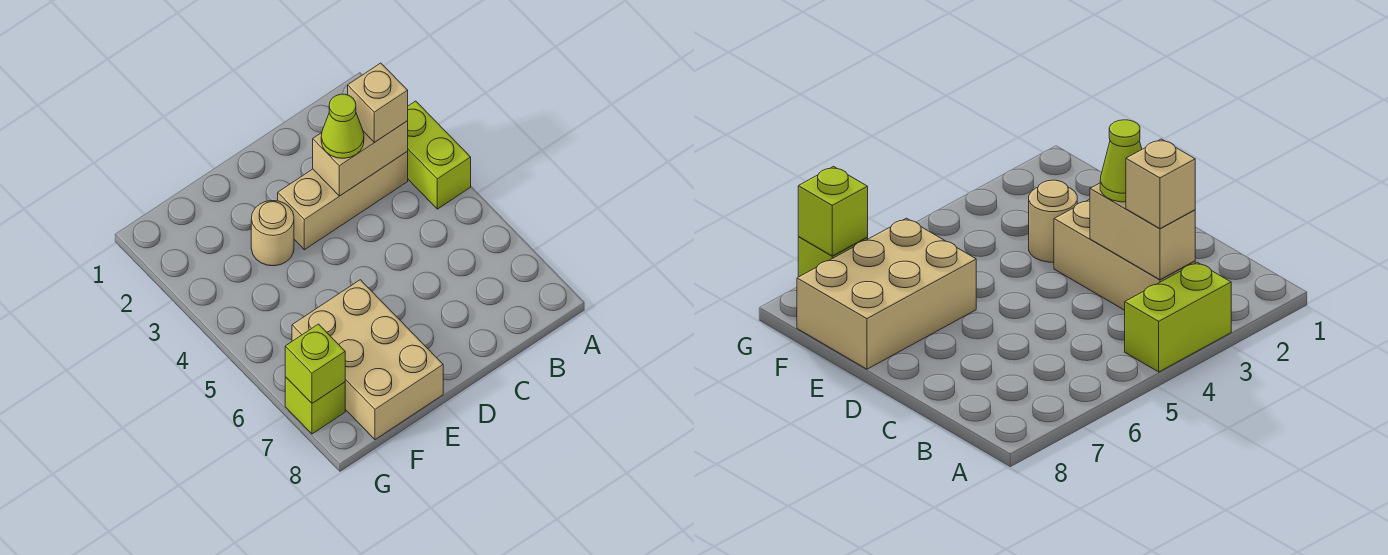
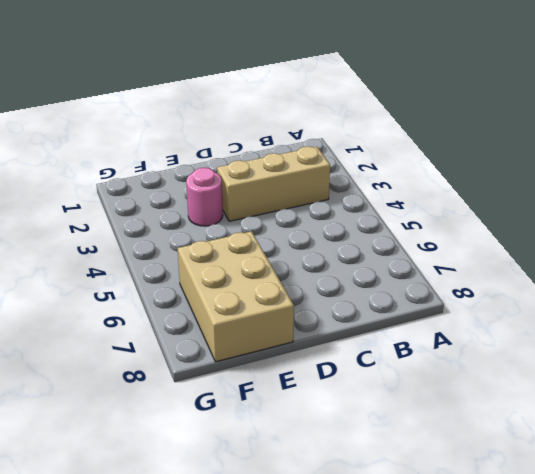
pink round brick E3 level 1 -> tan round brick E3 level 1
none -> lime brick A3:A4 level 1
none -> lime brick G7 level 1

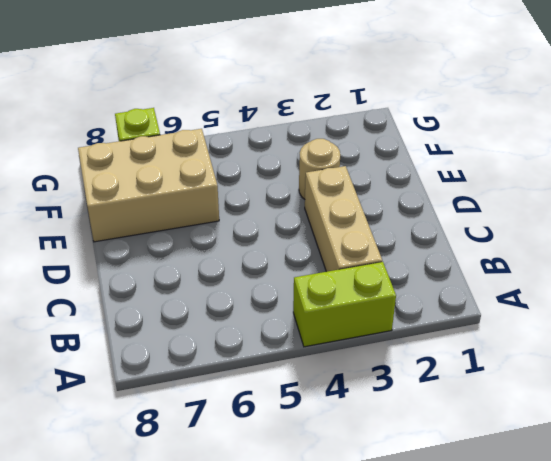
none -> tan brick B3:C3 level 2
none -> lime brick G7 level 2

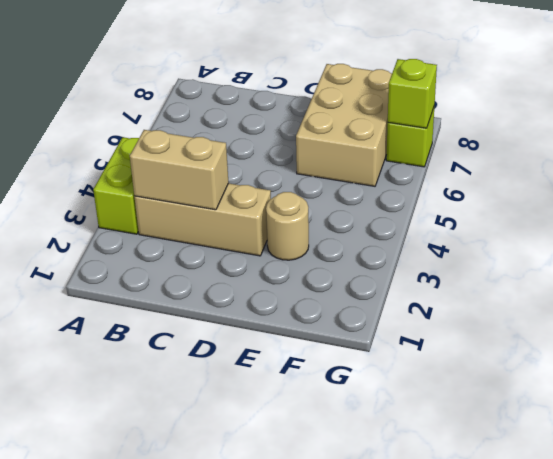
none -> tan brick B3 level 3
none -> lime cone C3 level 3

